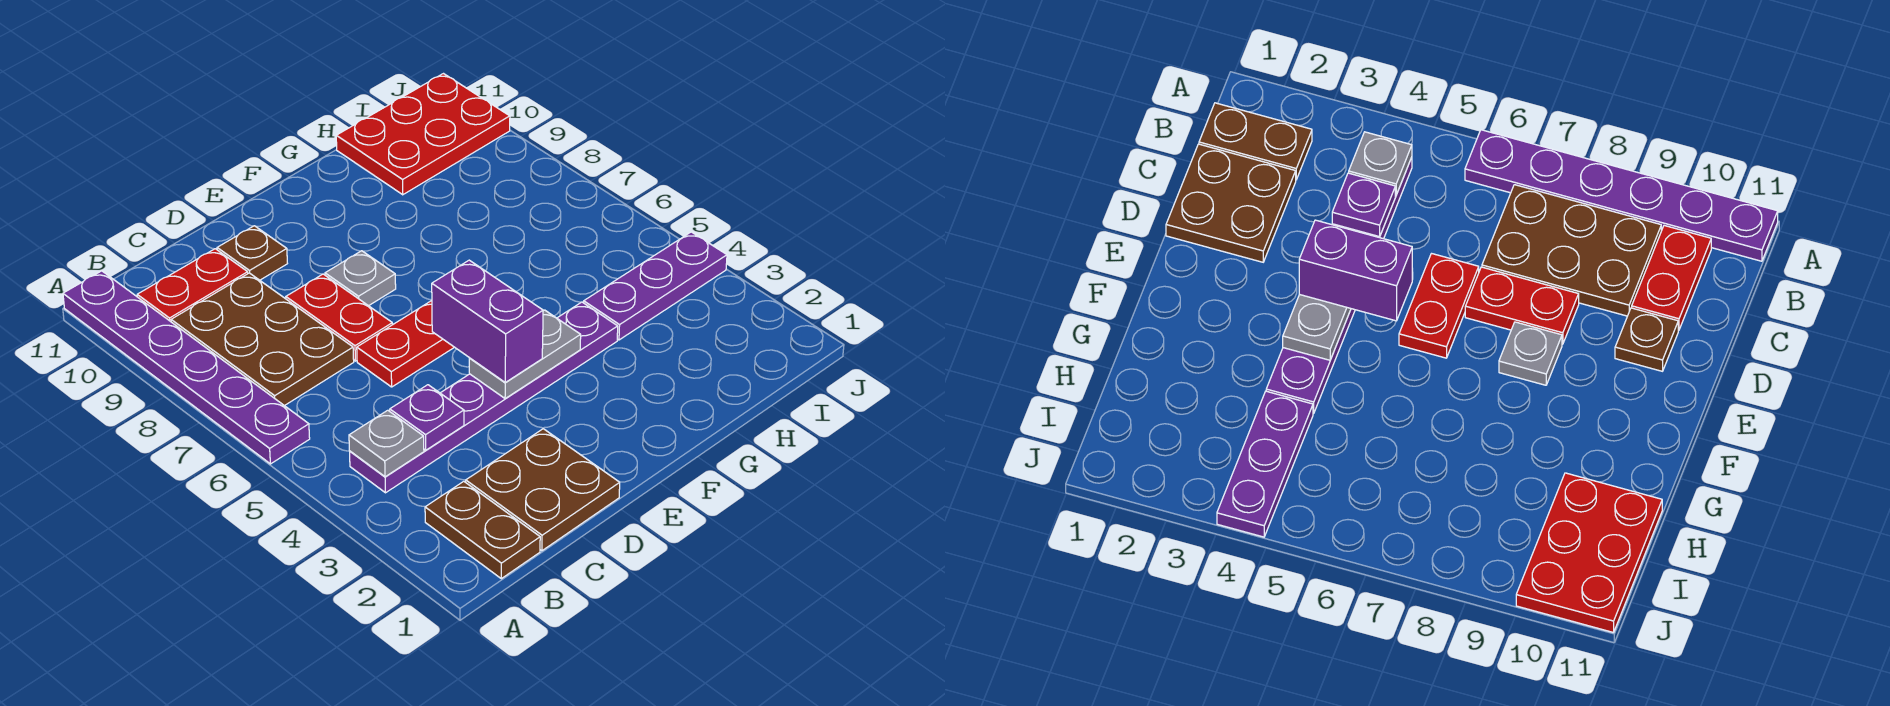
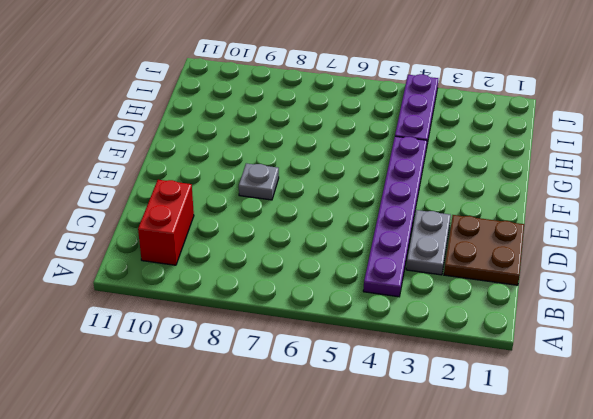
red brick B10:C10 level 1 -> red plate B10:C10 level 1
grey plate C3:D3 level 1 -> grey plate E4:F4 level 2
none -> purple plate A6:A11 level 1
none -> brown plate B1:B2 level 1
none -> brown plate B7:C9 level 1

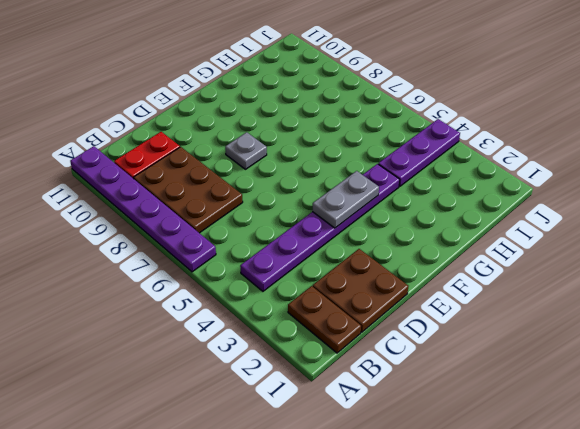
none -> red plate D6:E6 level 1
none -> red plate D7:D8 level 1
none -> brown plate D10 level 1

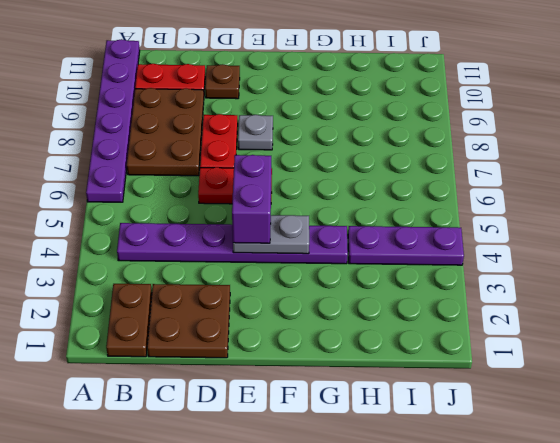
none -> red plate H10:J11 level 1
none -> grey plate B4 level 2
none -> purple plate C4 level 2

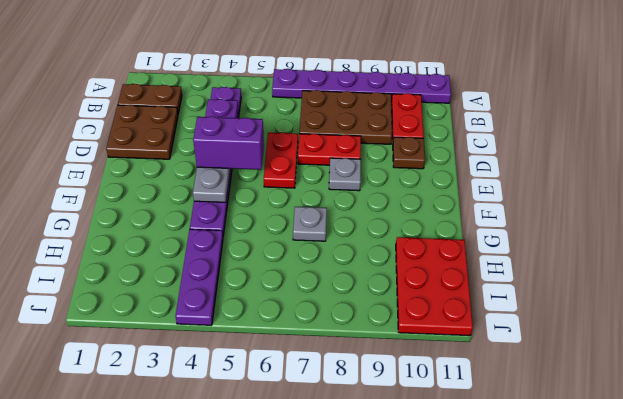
grey plate G7 level 1 -> grey plate B4 level 2

